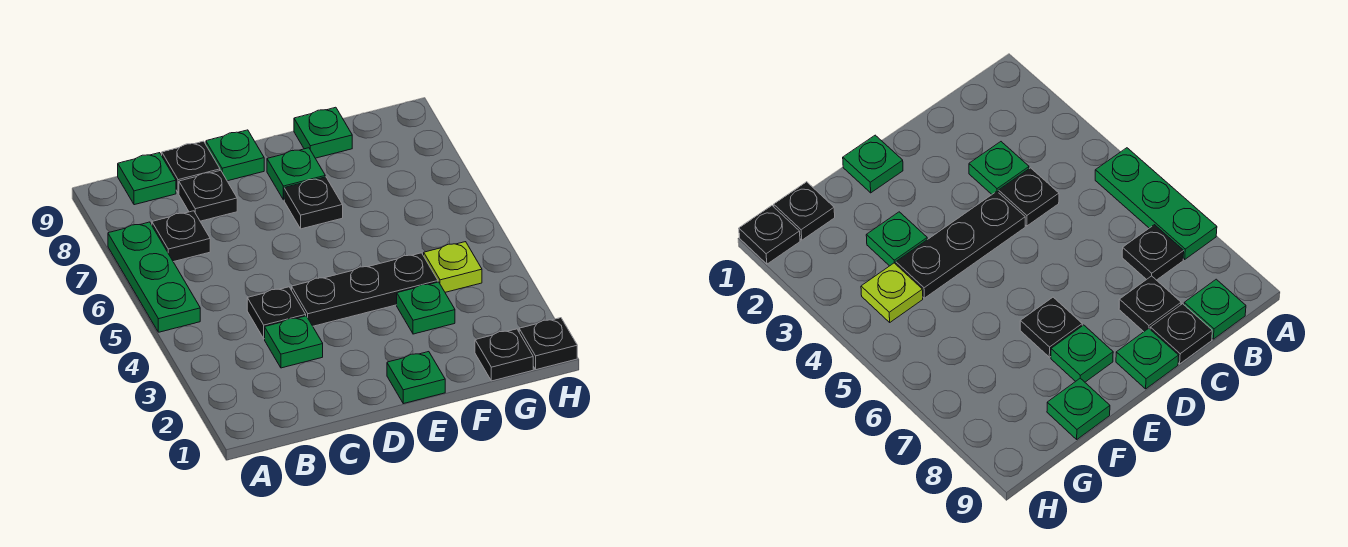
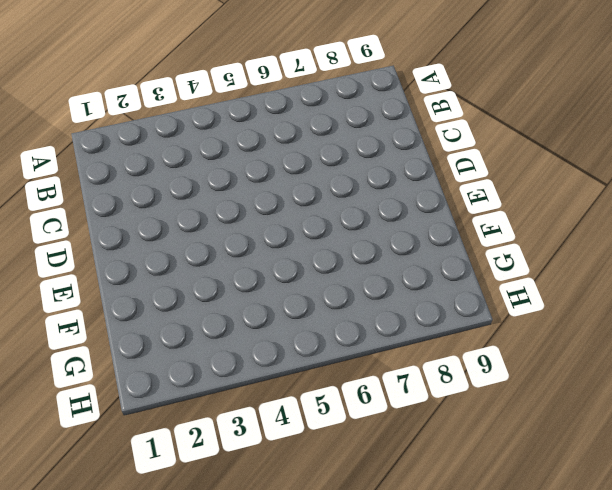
none -> green plate A5:A7 level 1
none -> black plate B7 level 1
none -> green plate B9 level 1

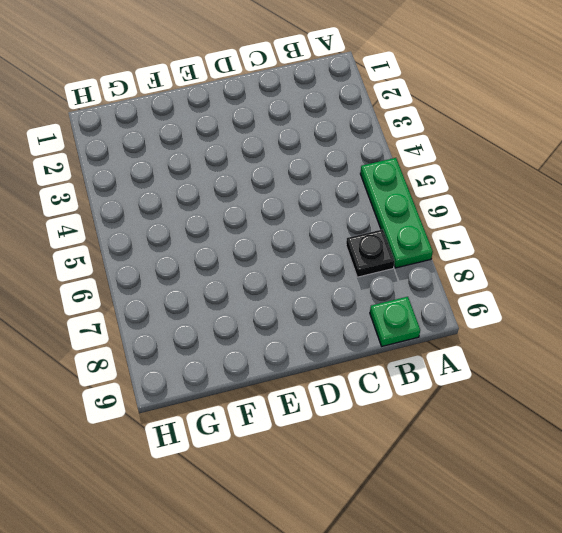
none -> green plate C3 level 1
none -> black plate C4 level 1
none -> black plate C8 level 1

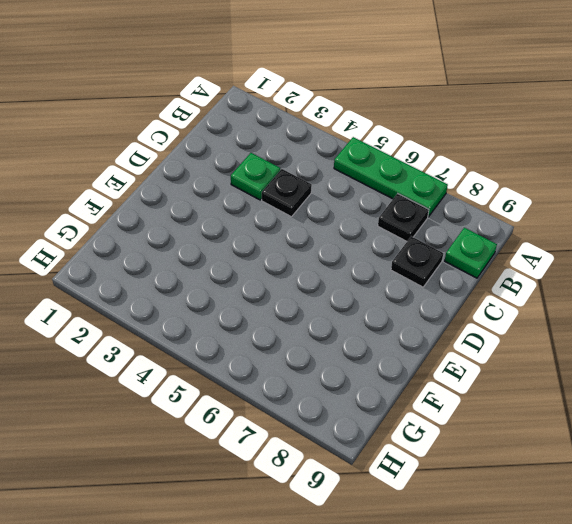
none -> black plate C9 level 1
none -> black plate D4:F4 level 1
none -> green plate D9 level 1

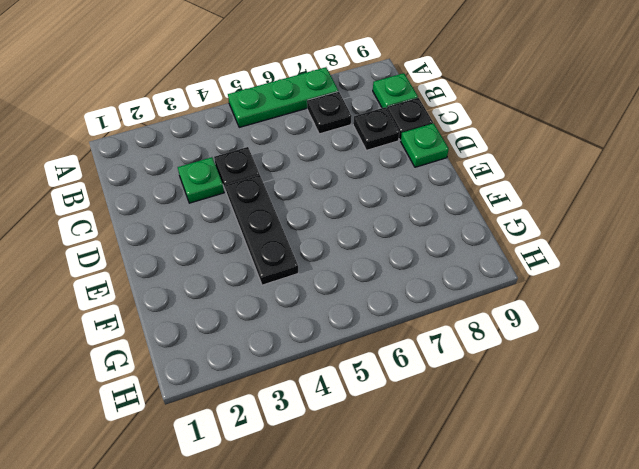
none -> green plate E1 level 1
none -> black plate E7 level 1
none -> green plate E8 level 1

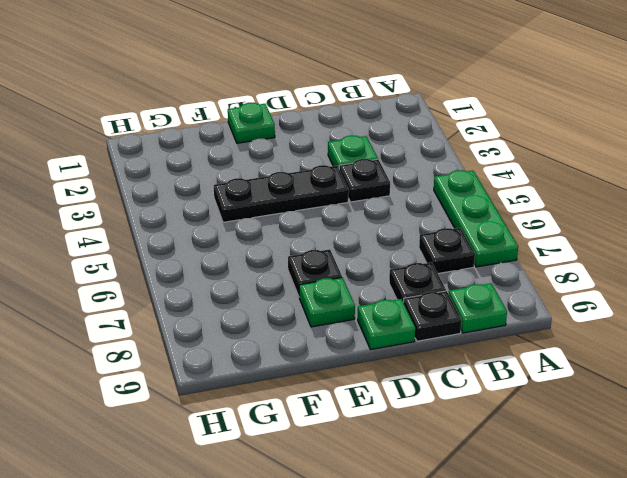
none -> green plate F3 level 1
none -> green plate F9 level 1
none -> black plate G1 level 1

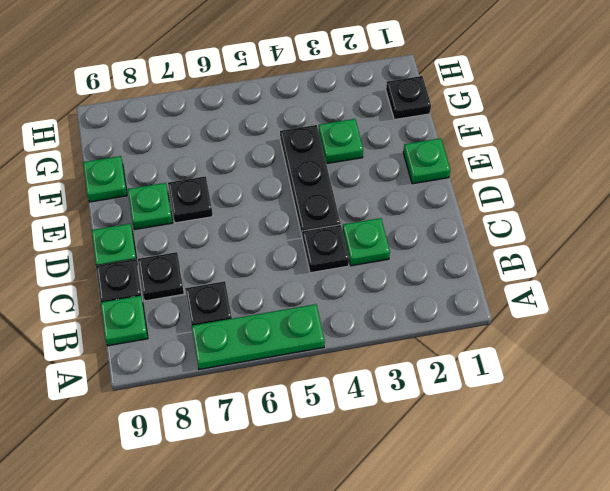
none -> lime plate G4 level 1
none -> black plate H1 level 1

